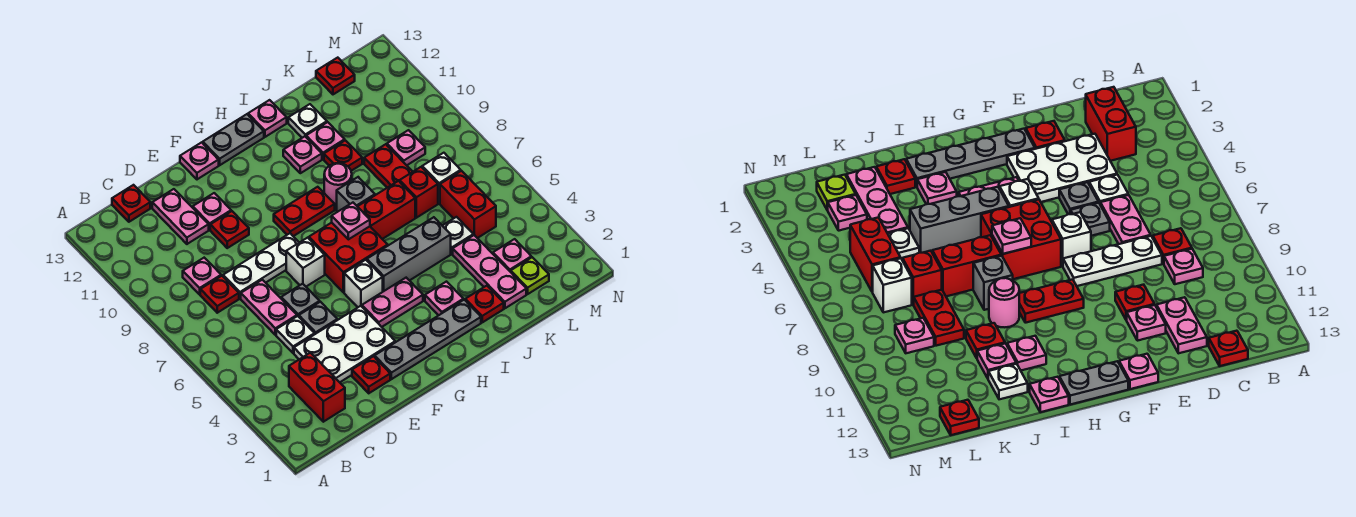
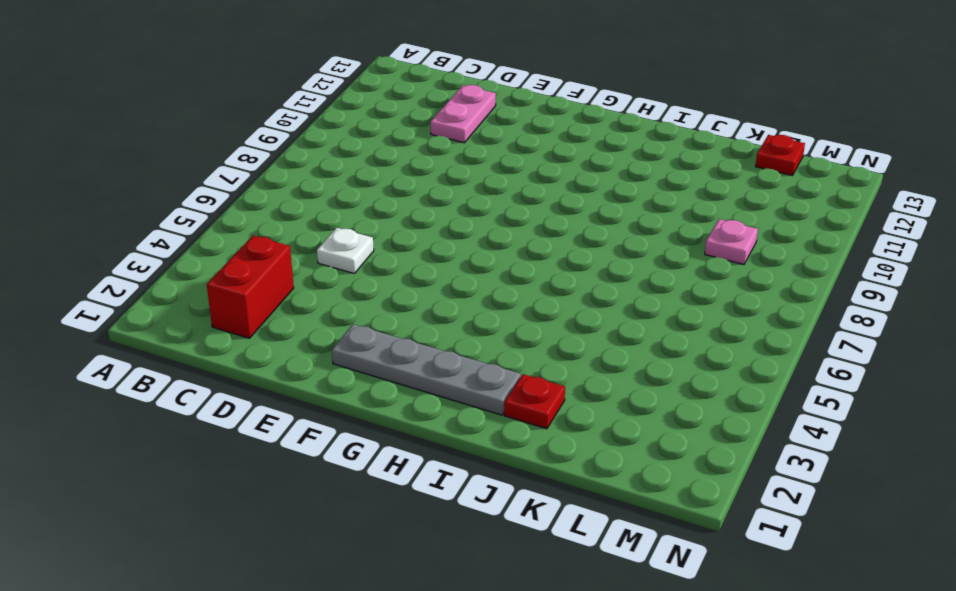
none -> red plate C8 level 1
none -> pink plate C9 level 1
none -> red plate C13 level 1
none -> white plate D3:F4 level 1

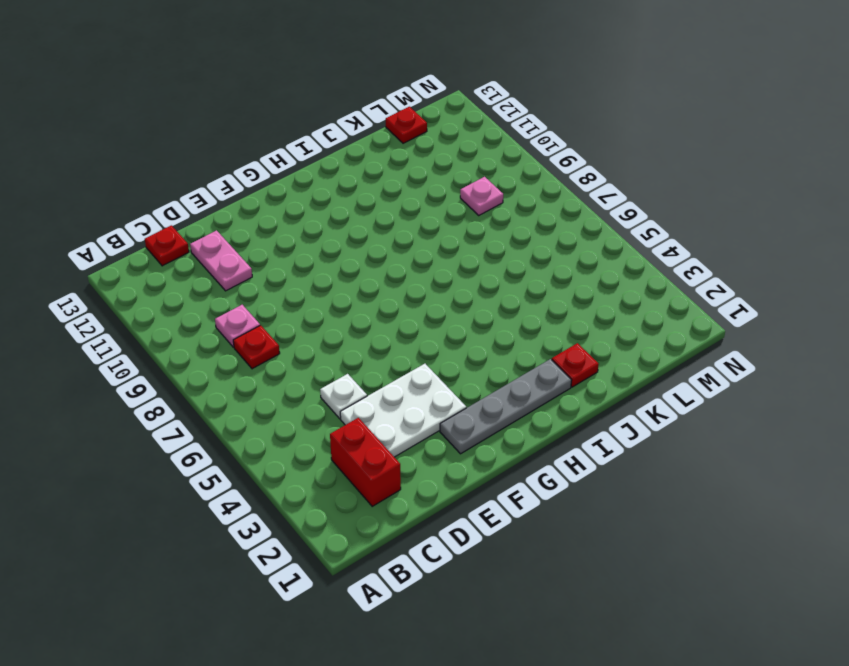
none -> pink plate D6:D7 level 1
none -> white plate D8:F8 level 1
none -> red plate E2 level 1
none -> grey plate E5 level 1

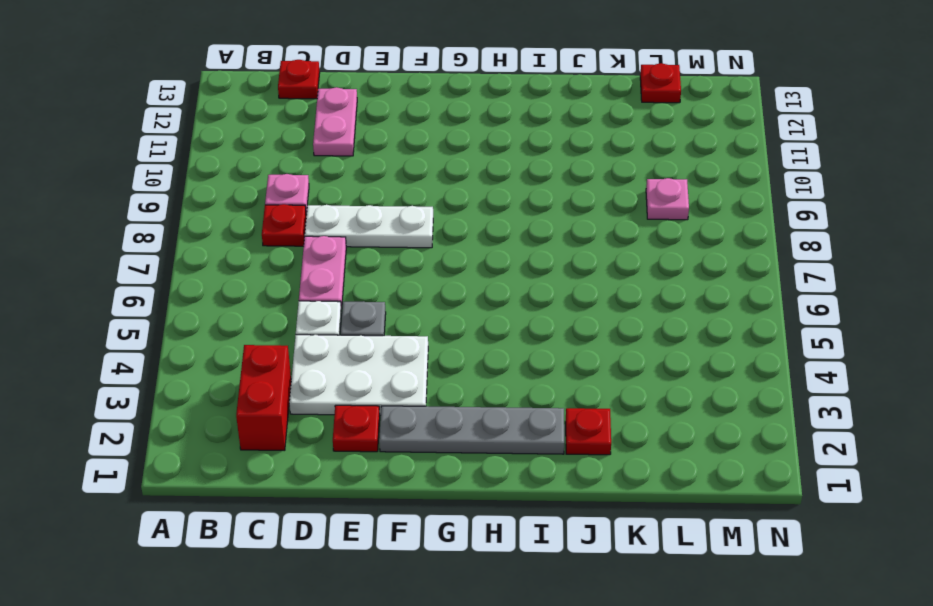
none -> grey plate E6 level 1
none -> red plate E10 level 1
none -> pink plate E11 level 1
none -> white brick F7 level 1

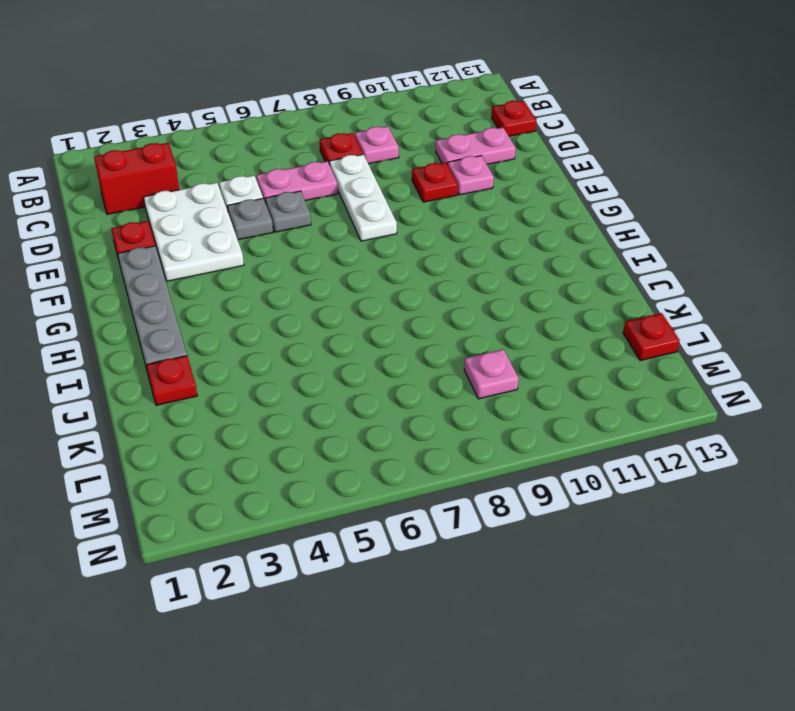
none -> white brick F7 level 1
none -> pink plate F13 level 1
none -> pink plate G4:H4 level 1
none -> white brick G5 level 1

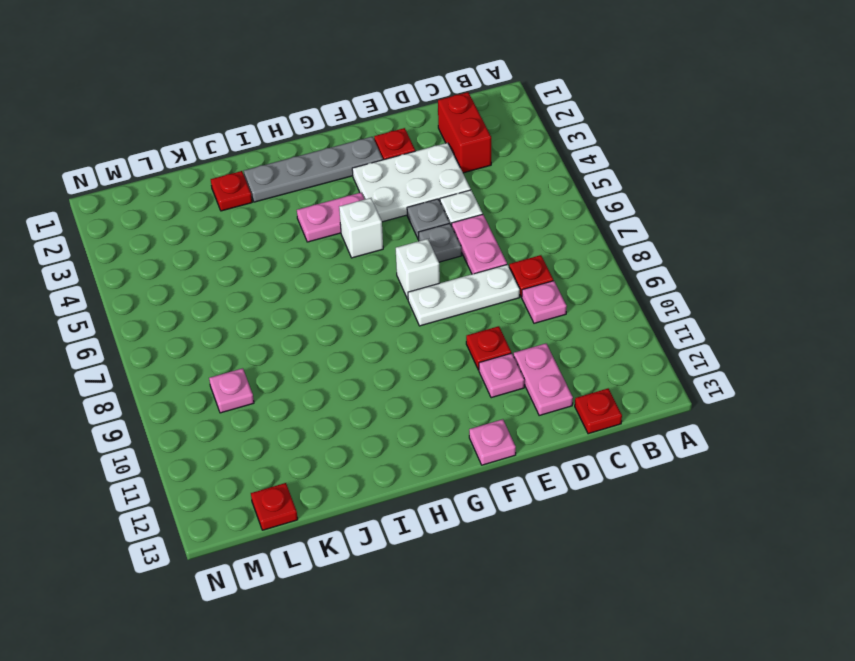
none -> red brick G6:H7 level 1
none -> red plate G9:H9 level 1
none -> grey plate G13:H13 level 1
none -> grey brick H5:J5 level 1

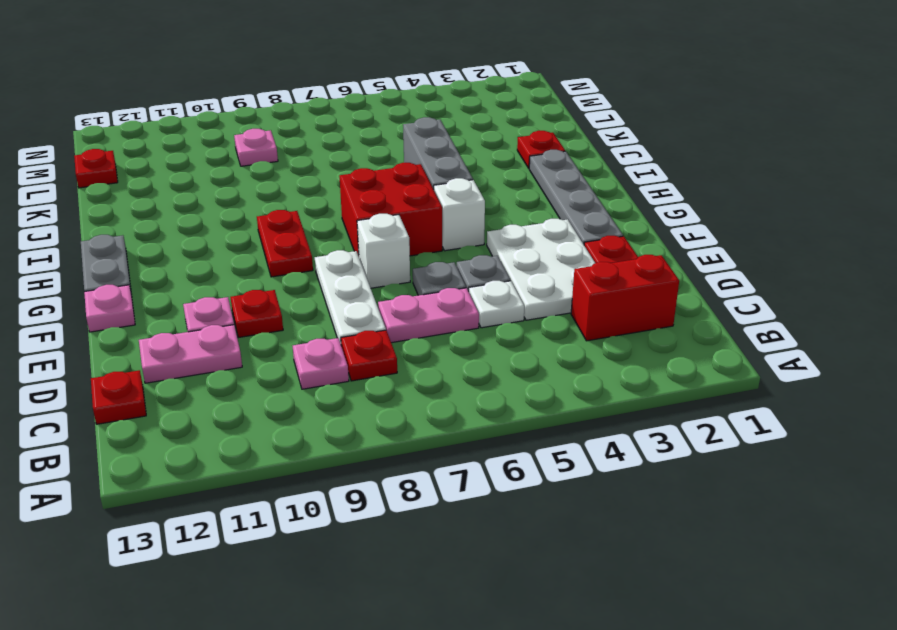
none -> pink plate G4:H4 level 1
none -> pink plate I3 level 1
none -> red brick I7:J7 level 1
none -> grey brick I8 level 1

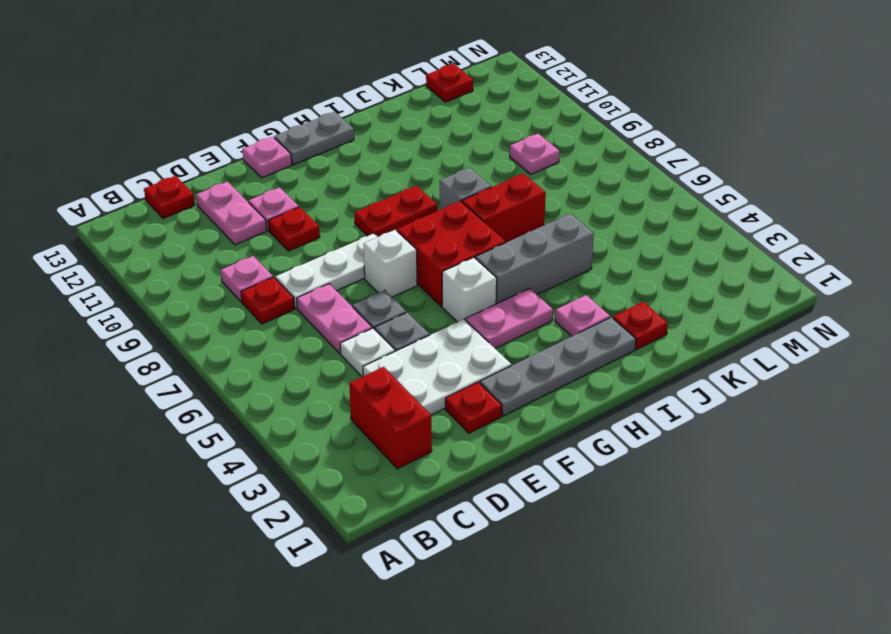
none -> pink round brick I9 level 1
none -> pink plate I11 level 1
none -> pink plate I13 level 1
none -> red plate J10 level 1

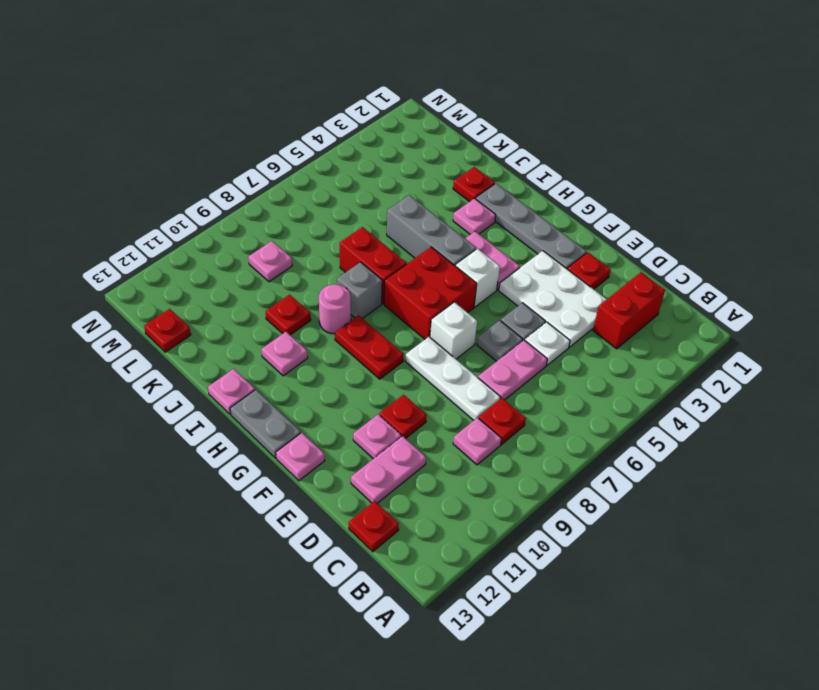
none -> pink plate J11 level 1
none -> white plate J12 level 1
none -> pink plate K2:K4 level 1
none -> white plate K5 level 1

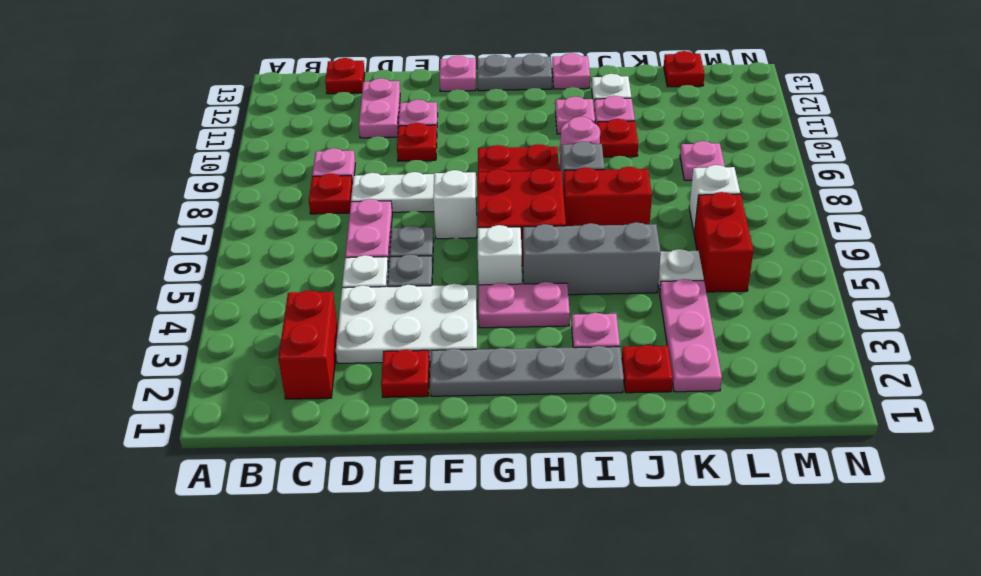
none -> red brick K7 level 1
none -> red plate K8:K9 level 1
none -> lime plate L2 level 1
none -> pink plate L3 level 1

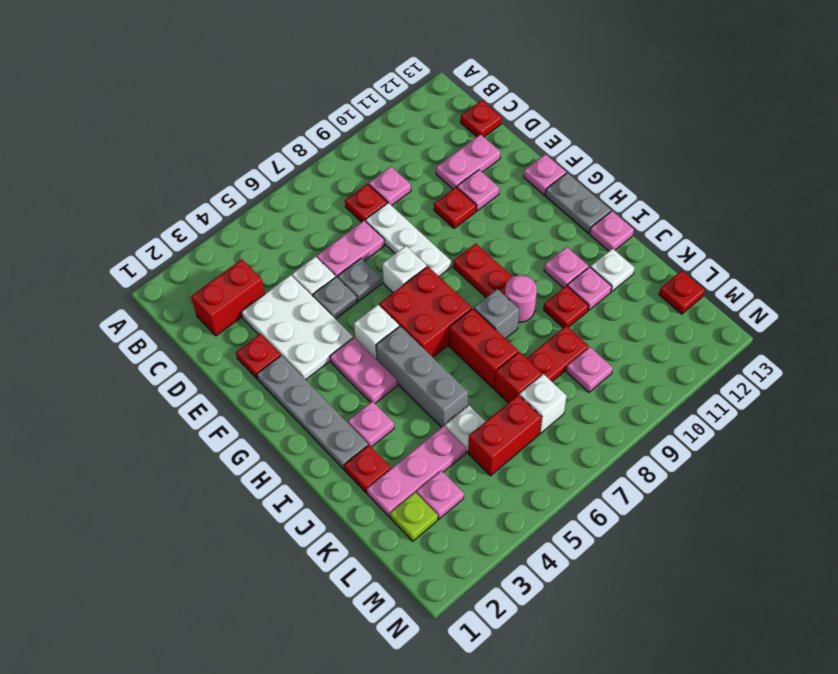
none -> pink plate H7 level 2

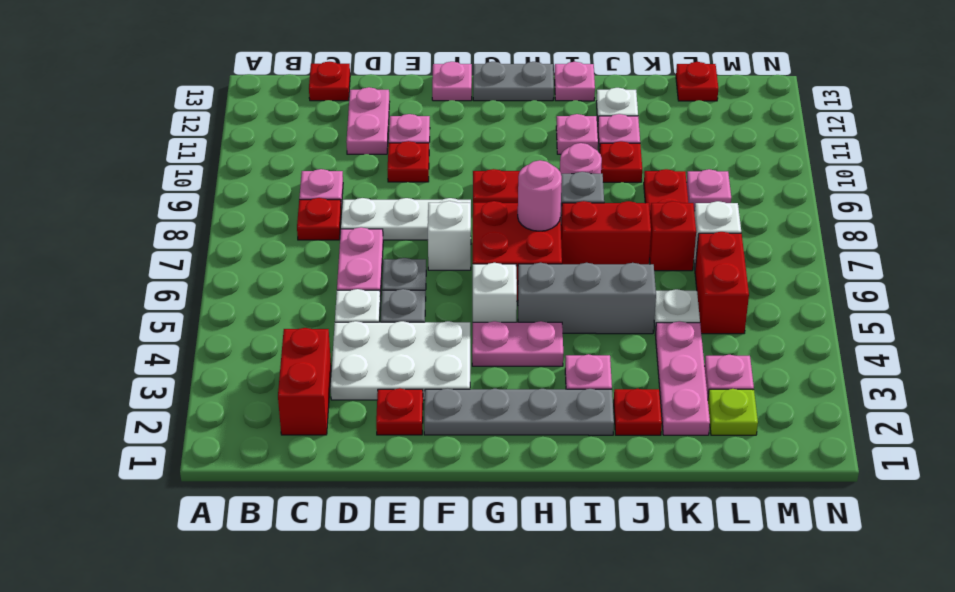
pink round brick H7 level 2 -> pink plate H7 level 2

